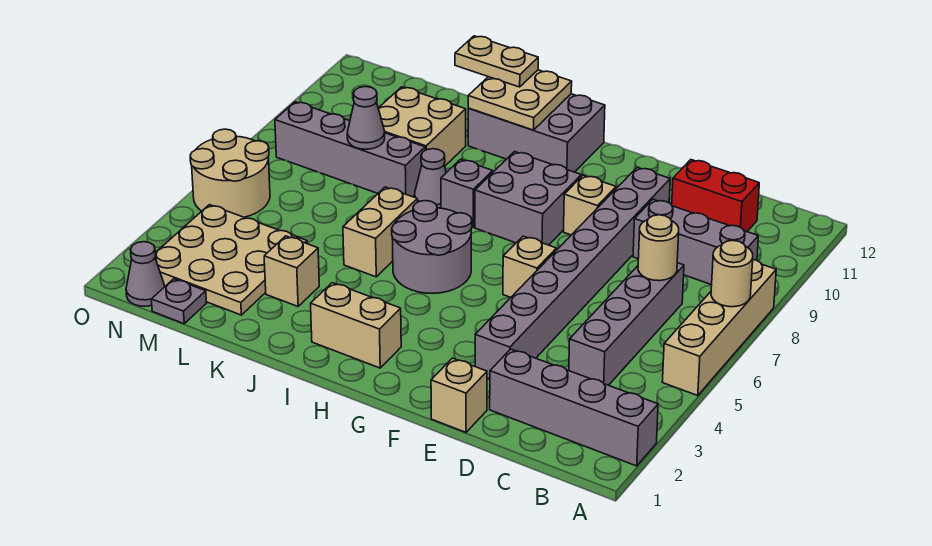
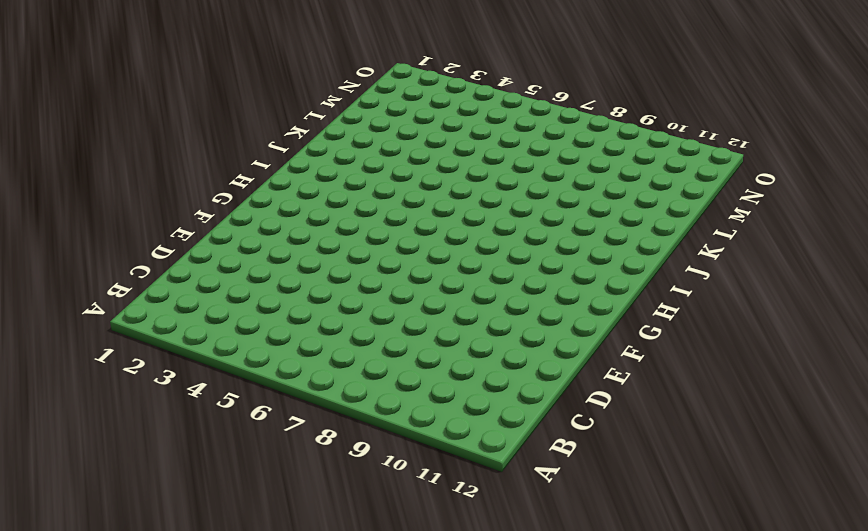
none -> grey brick A2:D2 level 1
none -> tan brick A5:A8 level 1
none -> grey brick B9:D9 level 1

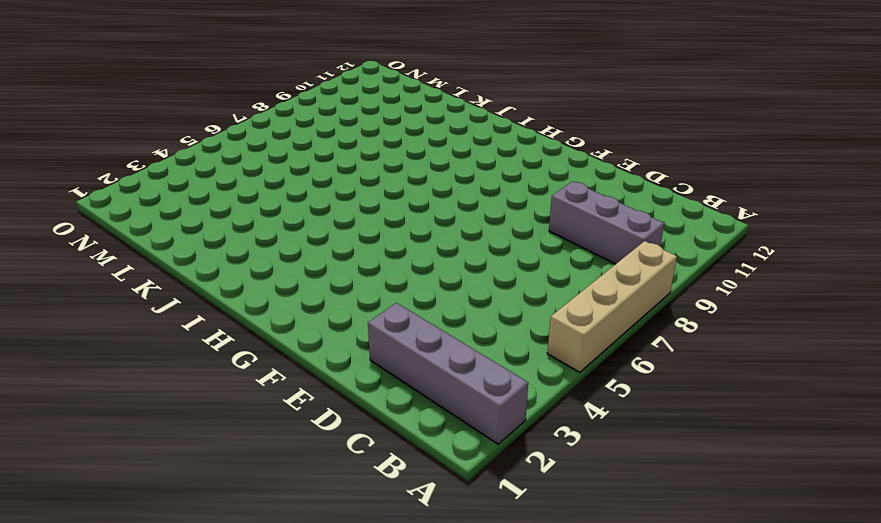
none -> grey brick C4:C7 level 1
none -> red brick C11:D11 level 1
none -> tan brick E1 level 1

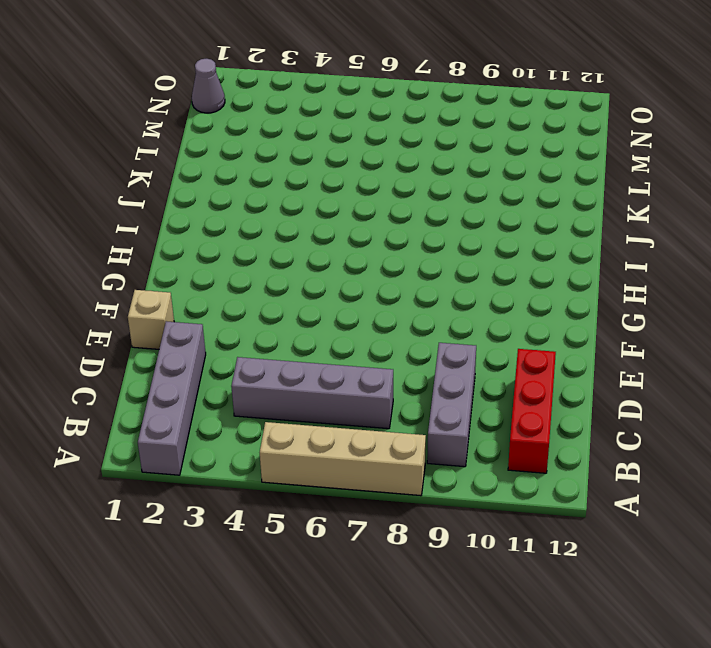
red brick B11:D11 level 1 -> red brick C11:D11 level 1
none -> grey brick E3:E10 level 1
none -> tan brick F6 level 1
none -> tan brick F9 level 1

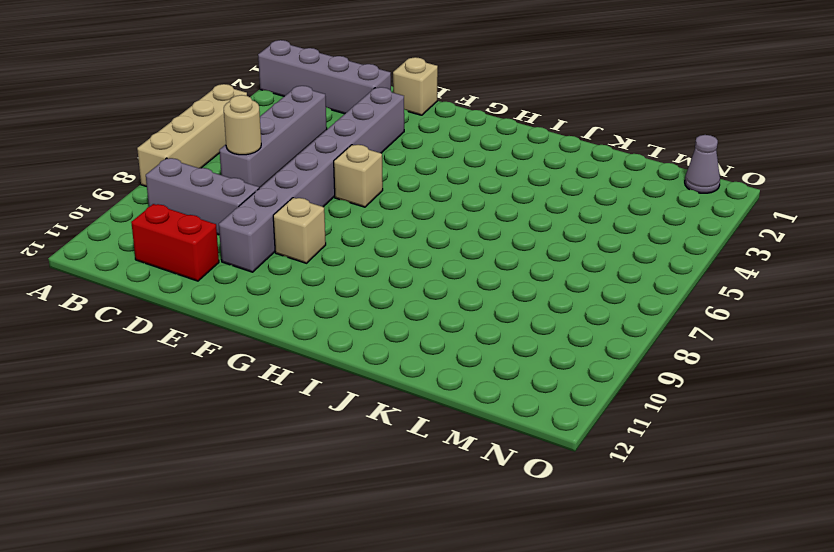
none -> grey brick G8:H9 level 1
none -> tan brick H2:I2 level 1
none -> grey round brick H5:I6 level 1

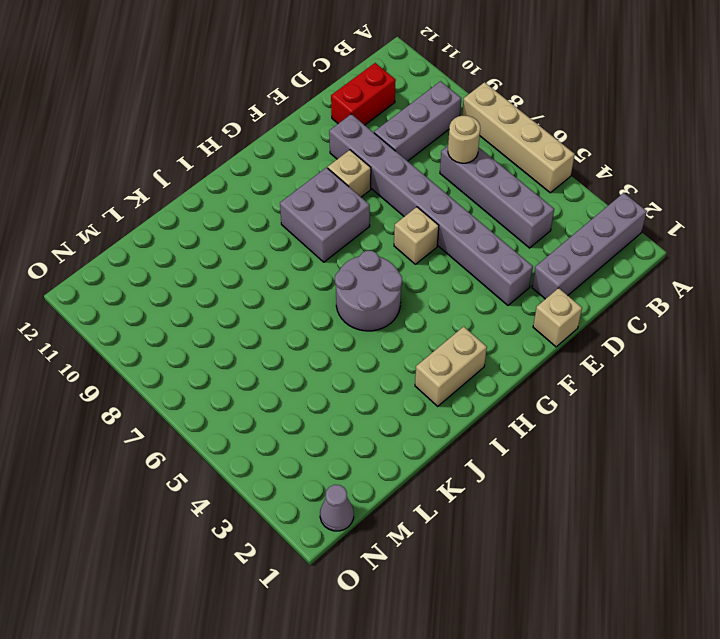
none -> grey brick H11:J12 level 1
none -> grey brick I8 level 1
none -> tan brick J5:J6 level 1

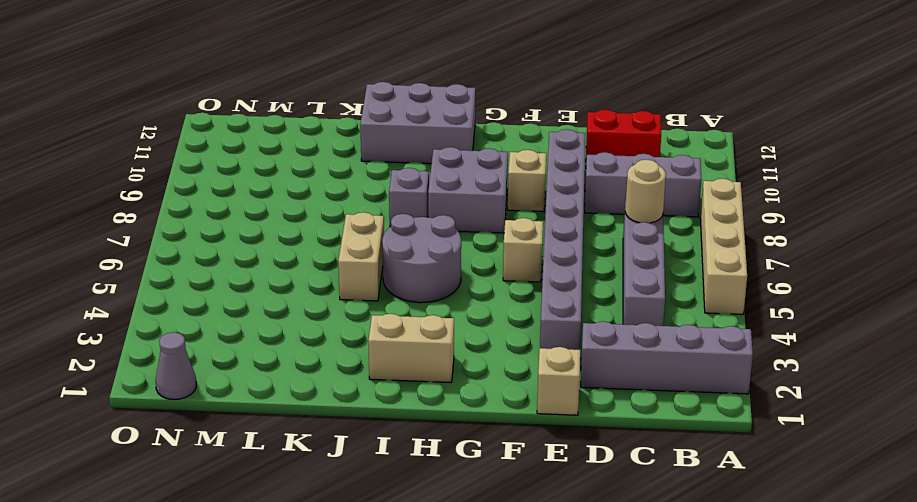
none -> grey cone J8 level 1
none -> tan brick K3 level 1
none -> grey brick K8:N8 level 1

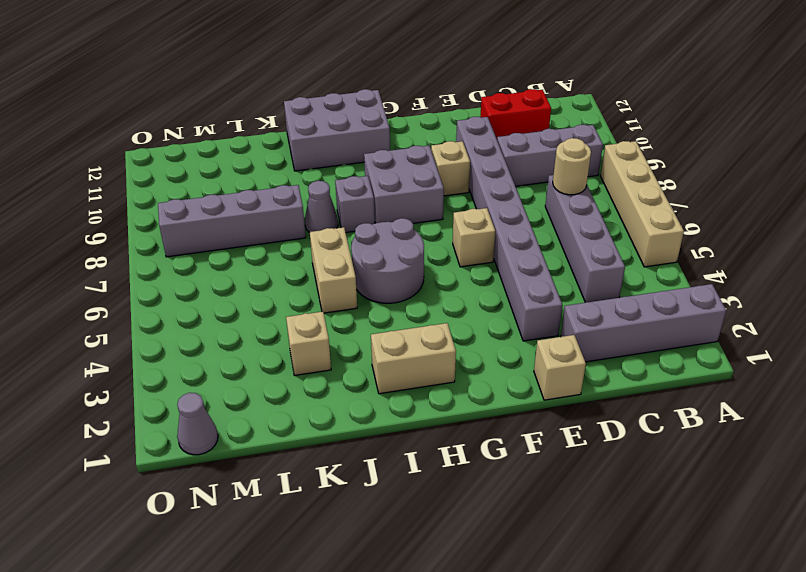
none -> tan brick K9:L10 level 1
none -> tan plate L2:N4 level 1
none -> grey plate M1 level 1

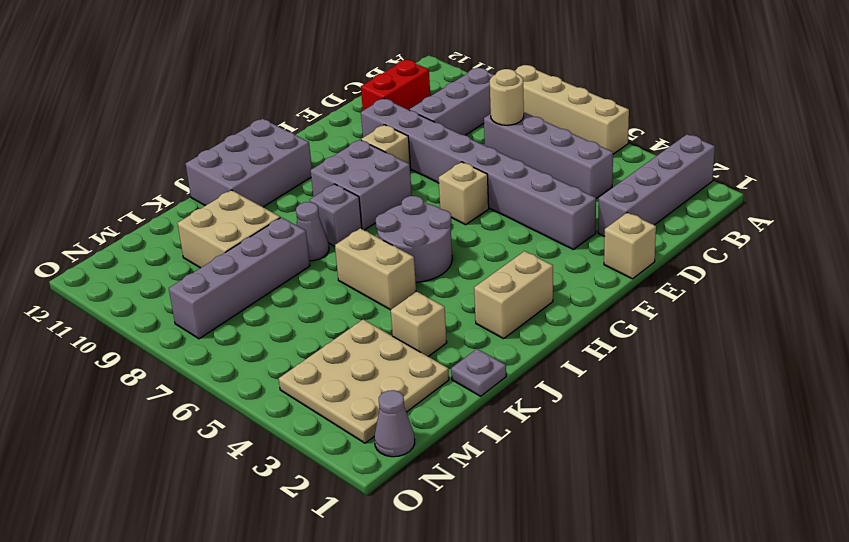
grey plate K1 level 1 -> grey plate M1 level 1
none -> tan round brick N5:O6 level 1
none -> tan round brick A7 level 2
none -> tan plate I11:J12 level 2

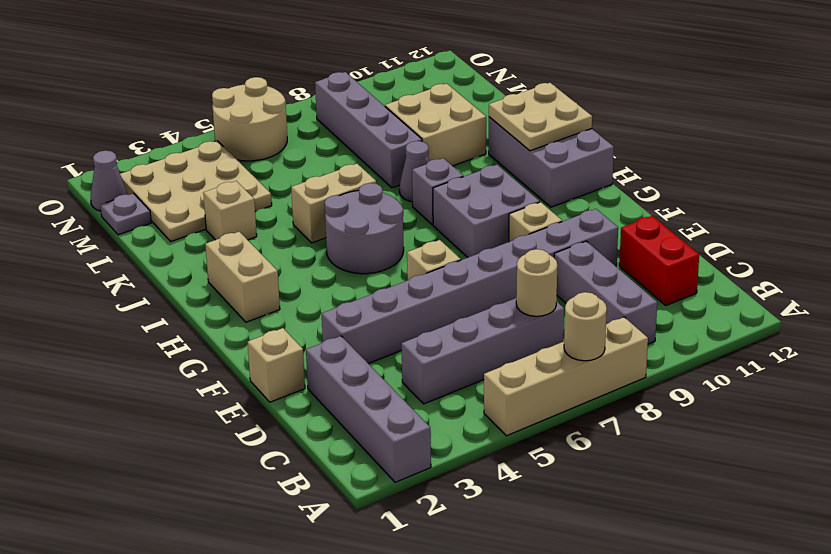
none -> grey cone L8 level 2
none -> tan plate J12:K12 level 3

